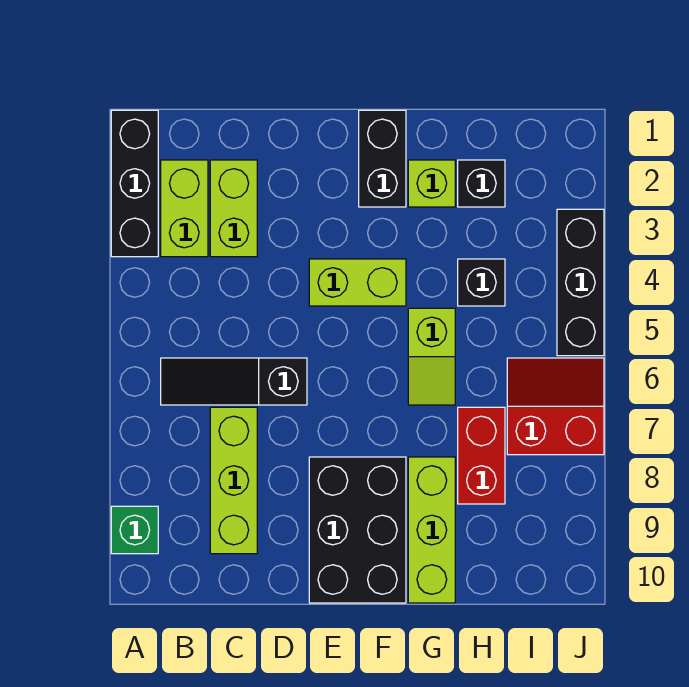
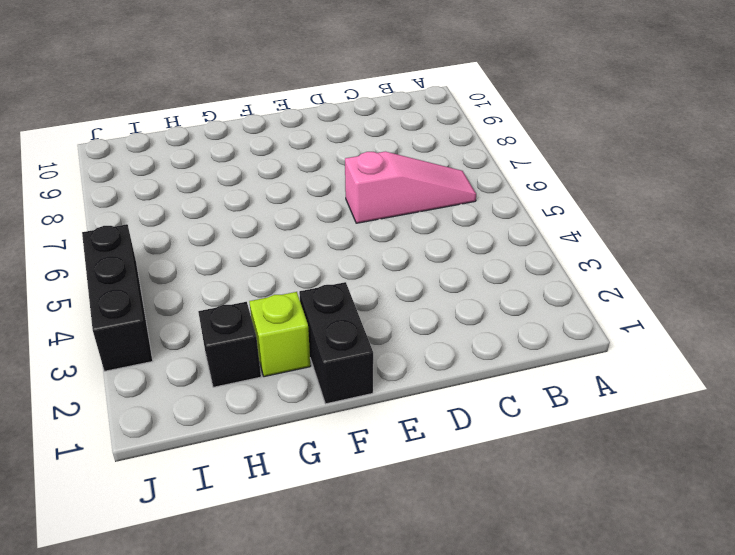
pink slope B6:D6 level 1 top D -> black slope B6:D6 level 1 top D
none -> black brick A1:A3 level 1
none -> green brick A9 level 1
none -> lime brick B2:B3 level 1

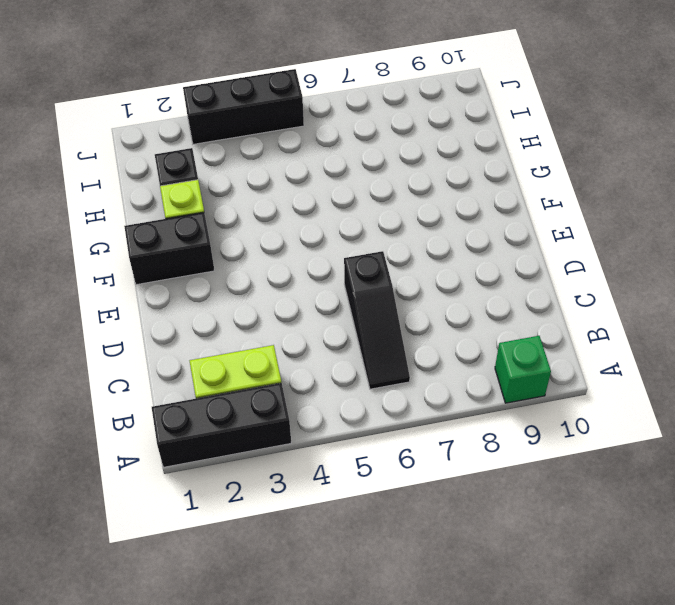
none -> lime brick C2:C3 level 1
none -> lime brick C7:C9 level 1
none -> lime brick E4:F4 level 1

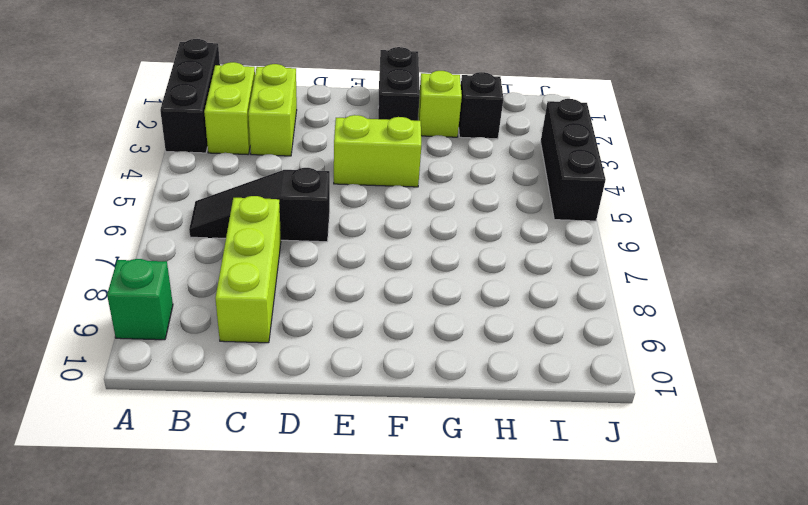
none -> black brick E8:F10 level 1
none -> lime slope G5:G6 level 1 top 5
none -> lime brick G8:G10 level 1

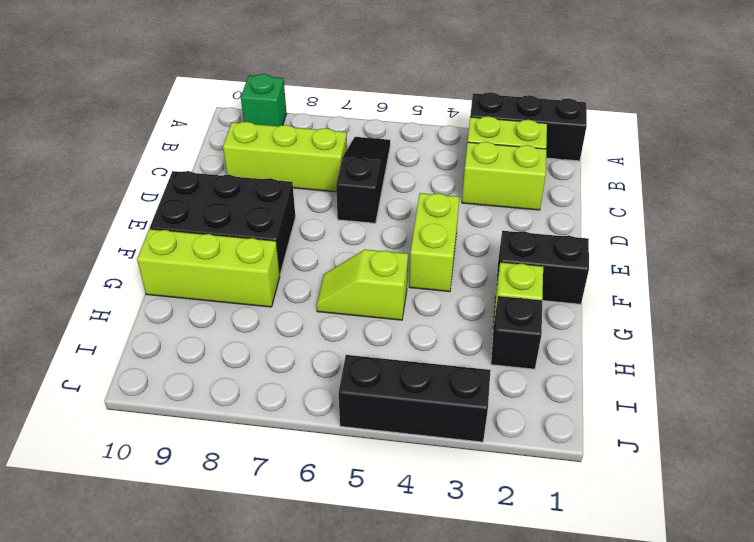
none -> black brick H4 level 1
none -> red brick H7:H8 level 1
none -> red slope I6:J7 level 1 top 7

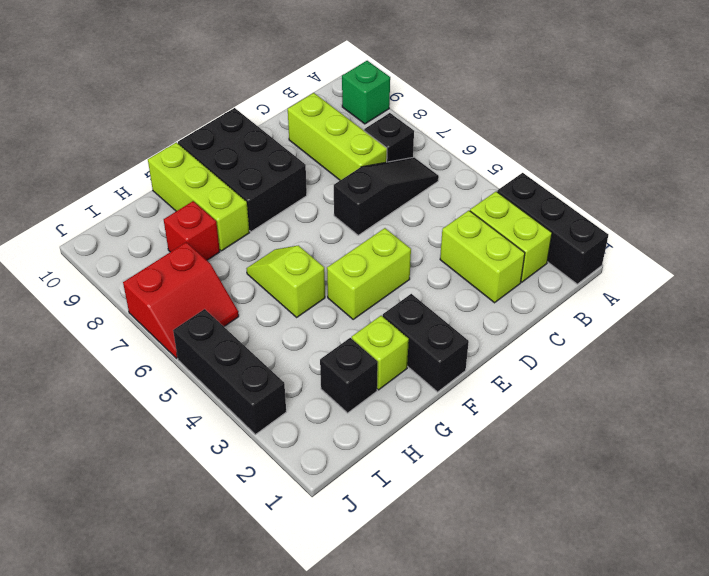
black brick B7 level 1 -> black brick H4 level 1
red brick H8 level 1 -> red brick H7:H8 level 1

